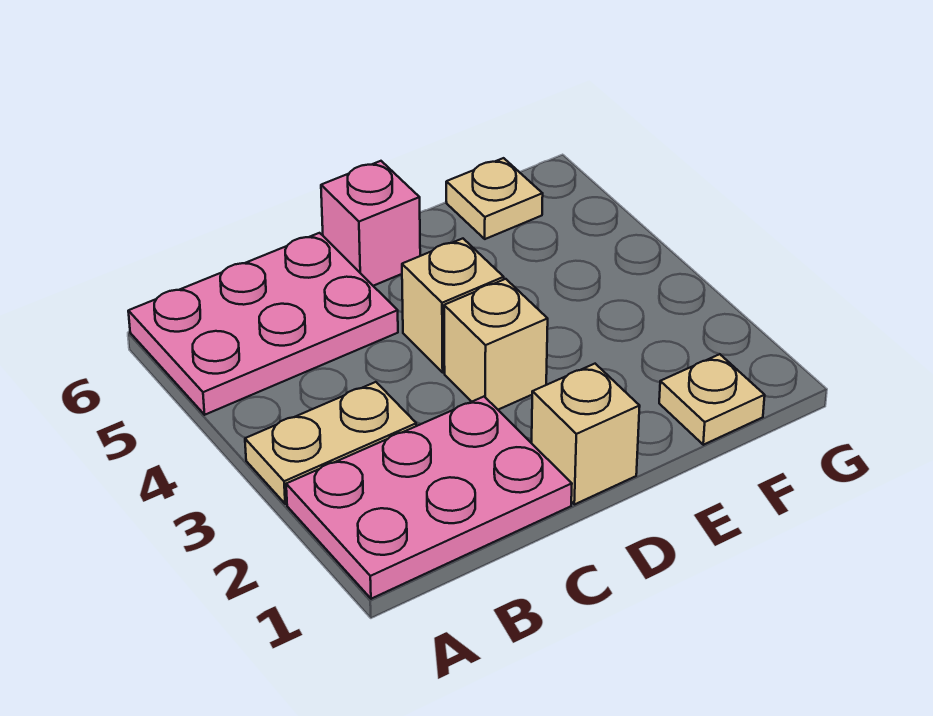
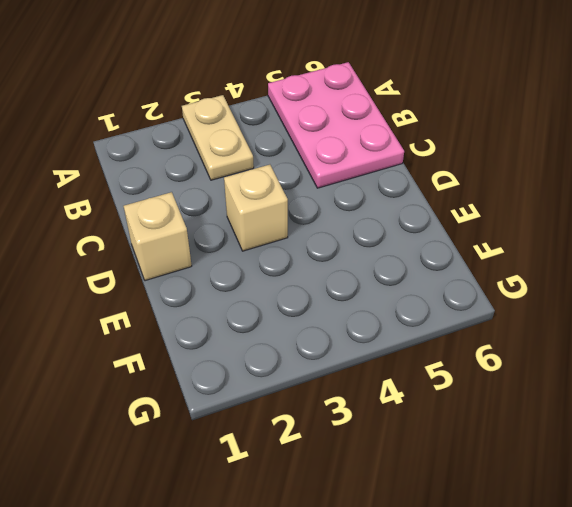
none -> pink plate A1:C2 level 1
none -> tan brick D4 level 1

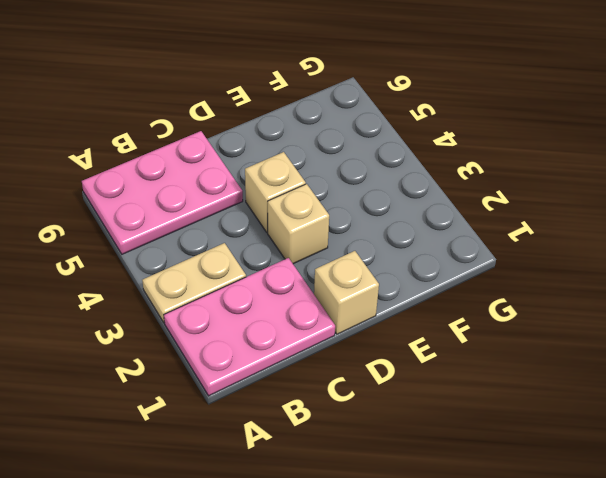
none -> pink brick D6 level 1
none -> tan plate F1 level 1

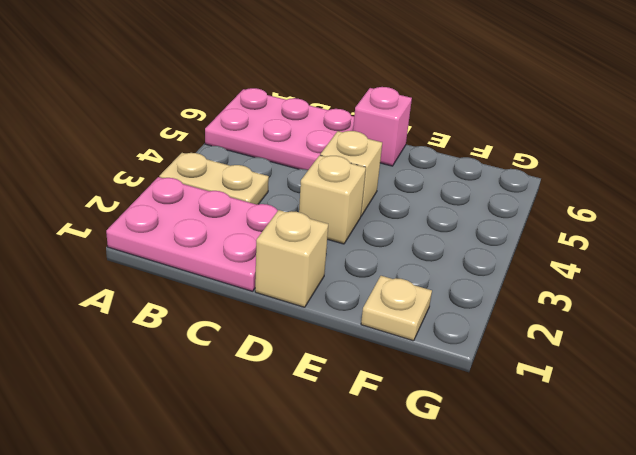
none -> tan plate F6 level 1

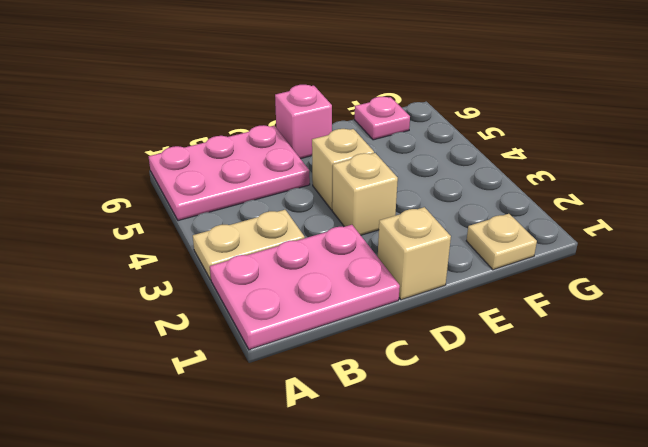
pink plate F6 level 1 -> tan plate F6 level 1

